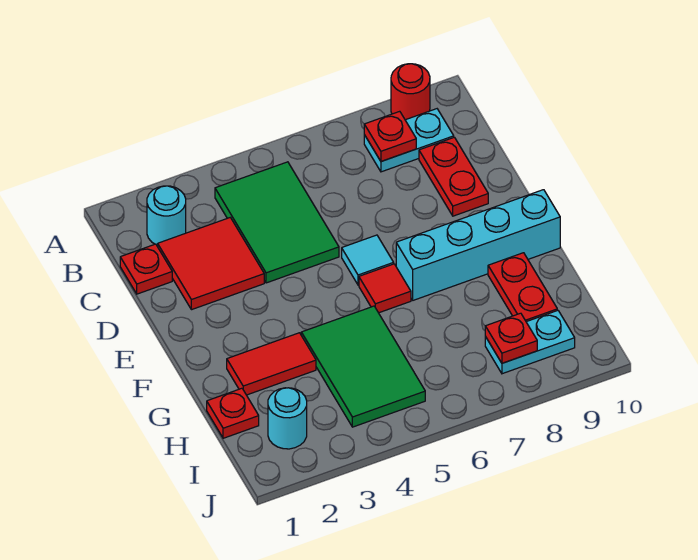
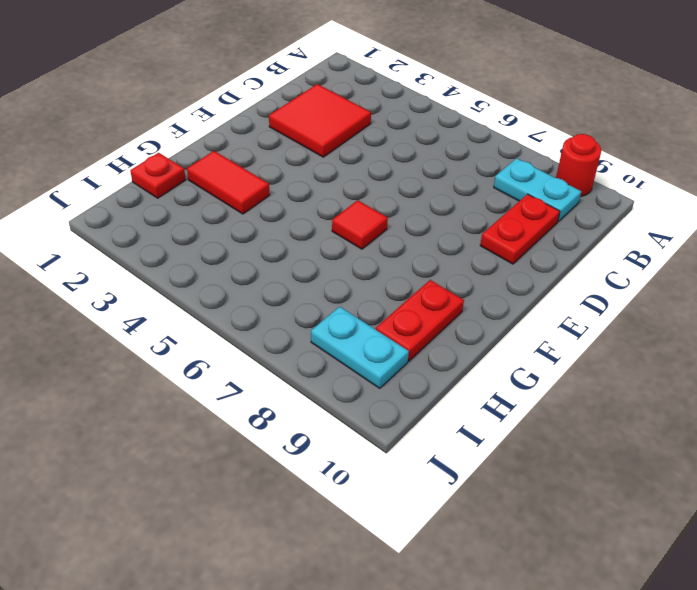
none -> cyan round brick B2 level 1
none -> green tile B4:D5 level 1
none -> red plate C1 level 1

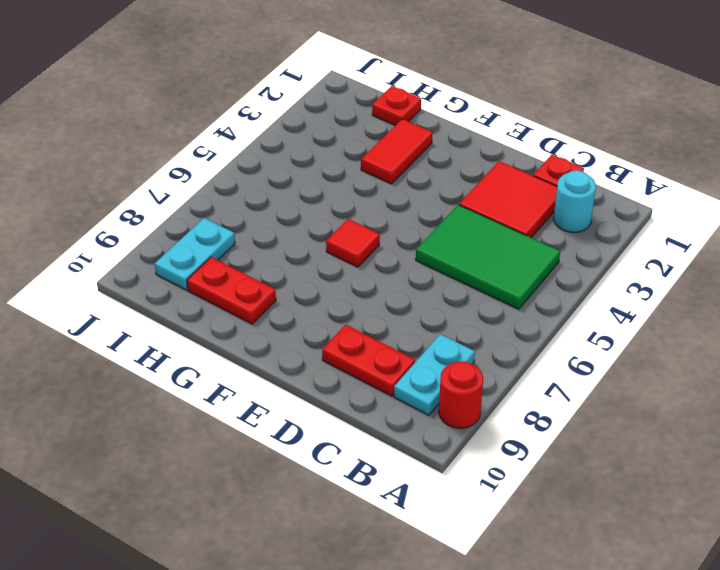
none -> cyan tile E6 level 1
none -> cyan brick F7:F10 level 1
none -> green tile G4:I5 level 1

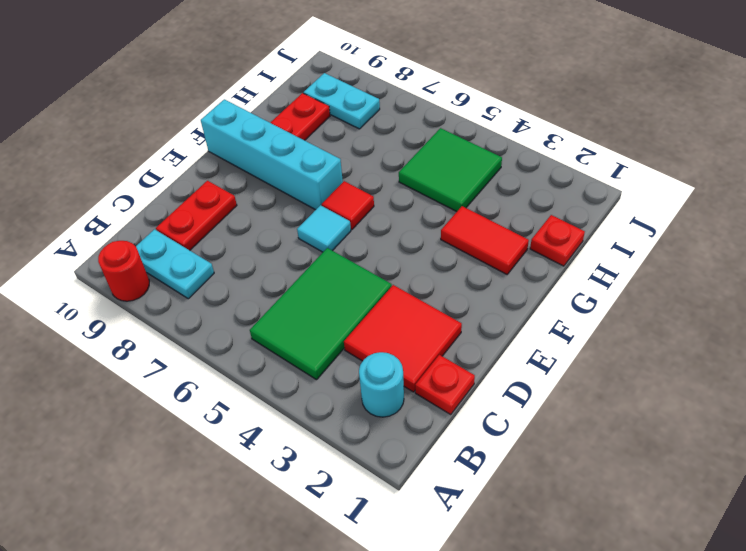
green tile H4:I5 level 1 -> green tile G4:I5 level 1
none -> cyan round brick I2 level 1
none -> red plate B8 level 2
none -> red plate I8 level 2

